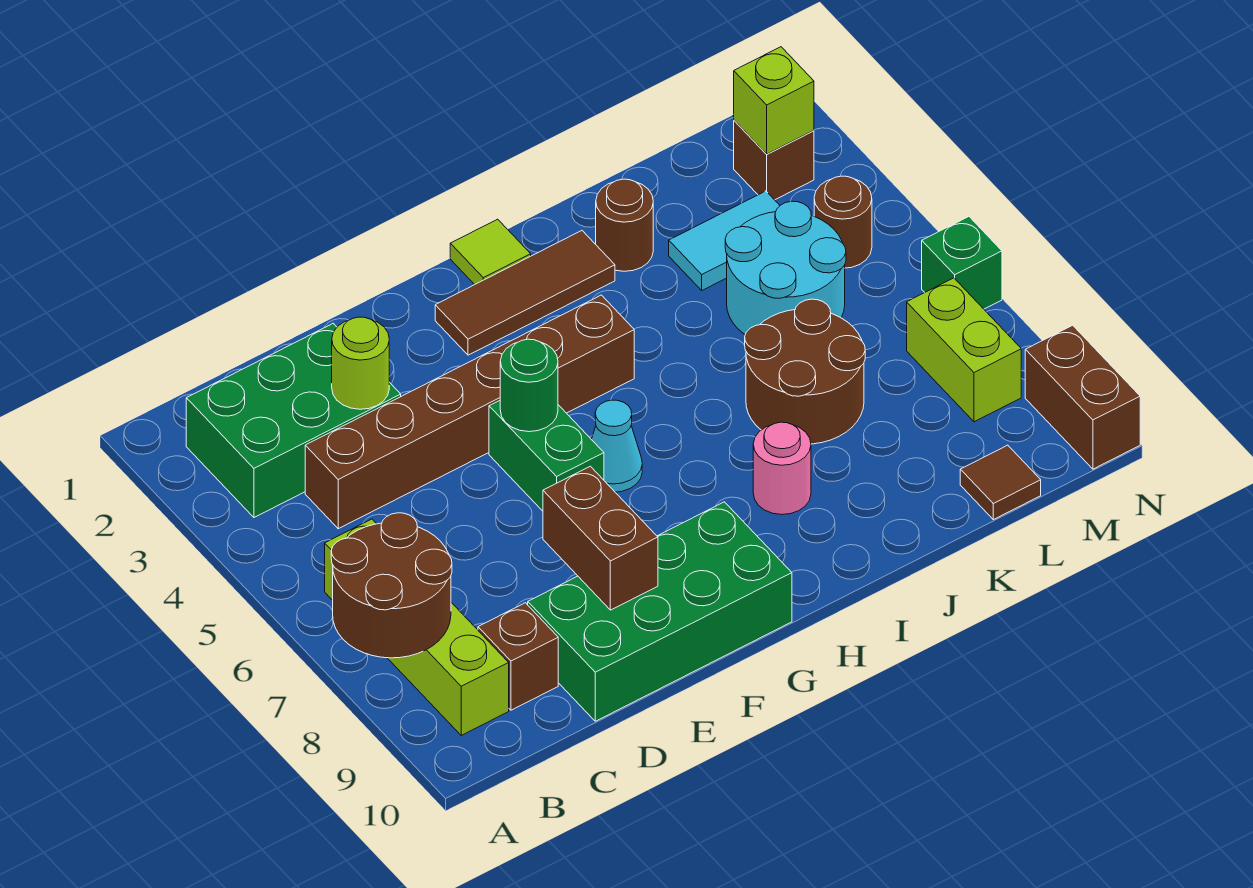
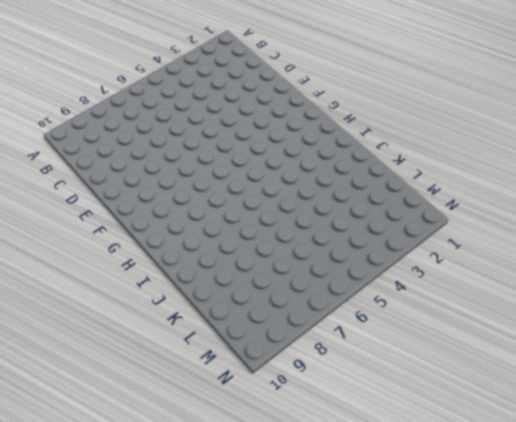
none -> green brick B2:D3 level 1
none -> lime brick B6:B9 level 1
none -> brown brick C4:H4 level 1

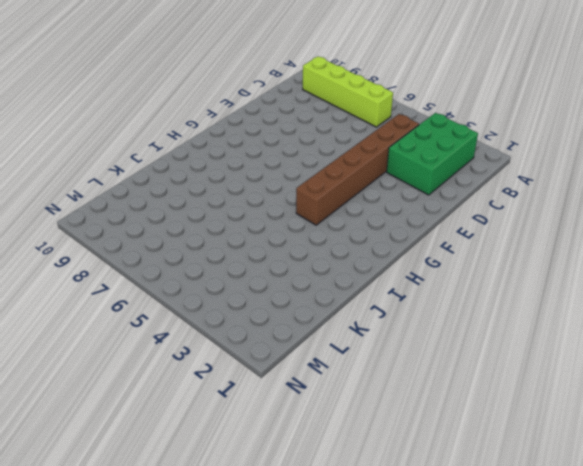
none -> brown brick C9 level 1
none -> green brick D9:G10 level 1
none -> green brick F5:F6 level 1

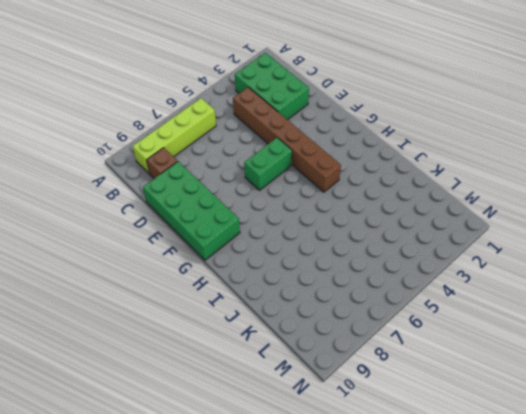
none -> brown tile G2:I2 level 1
none -> cyan cone G6 level 1
none -> lime tile H1 level 1

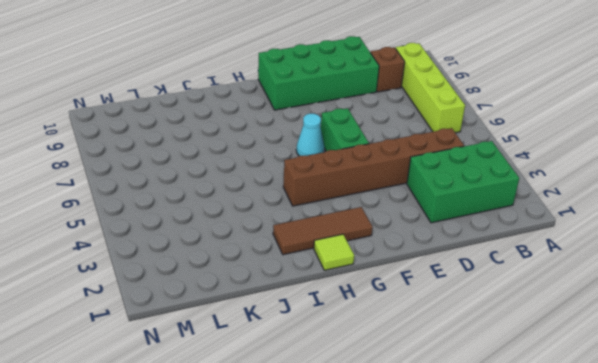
none -> pink round brick I8 level 1
none -> brown round brick J2 level 1
none -> brown round brick J6:K7 level 1

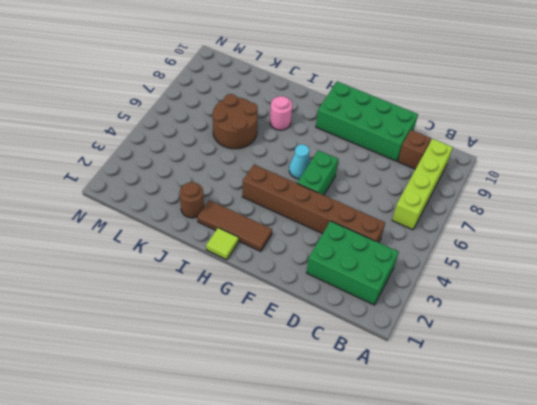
none -> cyan tile K3:L3 level 1
none -> cyan round brick K4:L5 level 1
none -> brown tile L10 level 1

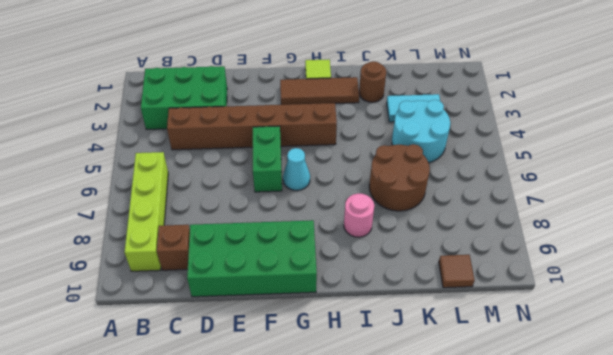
none -> brown brick M2 level 1
none -> brown round brick M4 level 1
none -> lime brick M7:M8 level 1

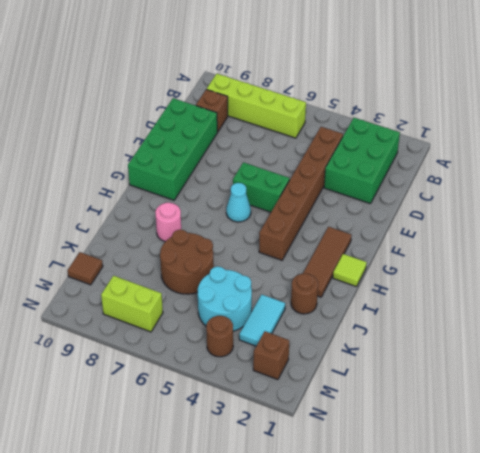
none -> green brick N6 level 1
none -> brown brick N9:N10 level 1
none -> brown round brick A7:B8 level 2

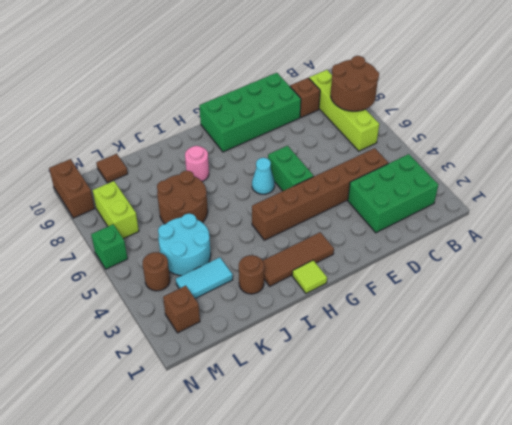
none -> lime round brick D3 level 2
none -> brown brick E8:E9 level 2
none -> green round brick F5 level 2

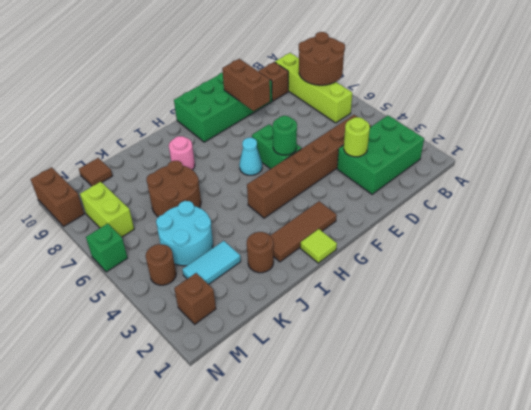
none -> lime brick M2 level 2

